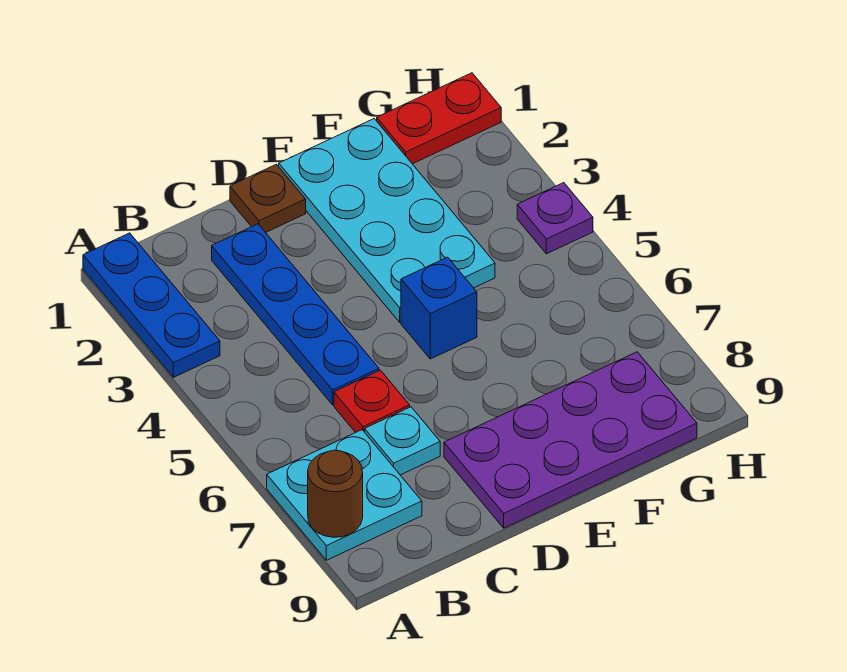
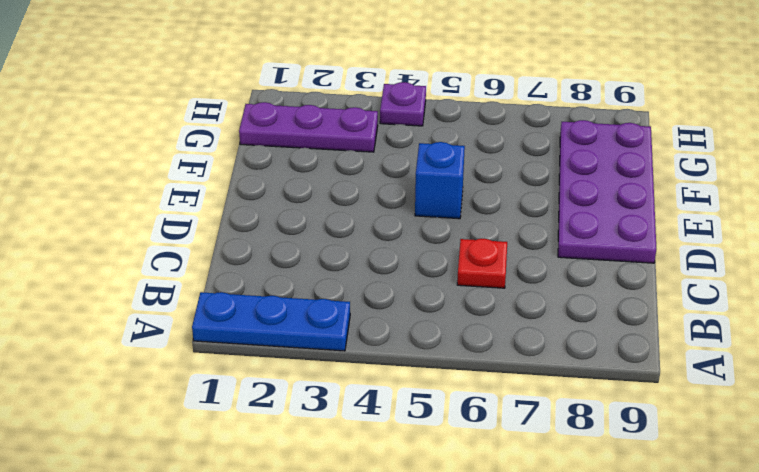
purple plate G1:G3 level 1 -> red plate G1:H1 level 1
none -> cyan plate A7:B8 level 1
none -> blue plate C2:C5 level 1
none -> cyan plate C7 level 1

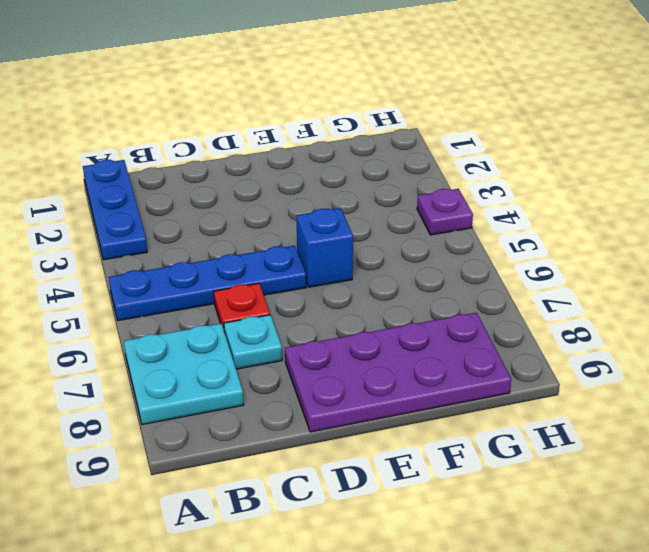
blue plate A5:D5 level 1 -> blue plate C2:C5 level 1
none -> brown plate D1 level 1
none -> cyan plate E1:F4 level 1
none -> red plate G1:H1 level 1

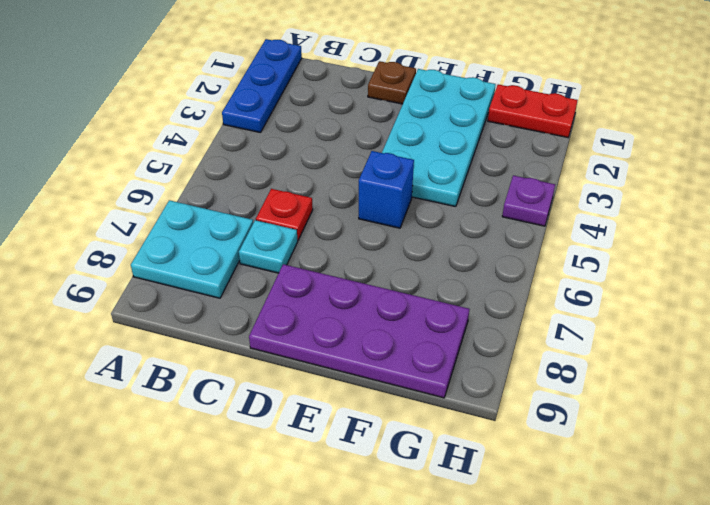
none -> blue plate C2:C5 level 1
none -> brown round brick A8 level 2

